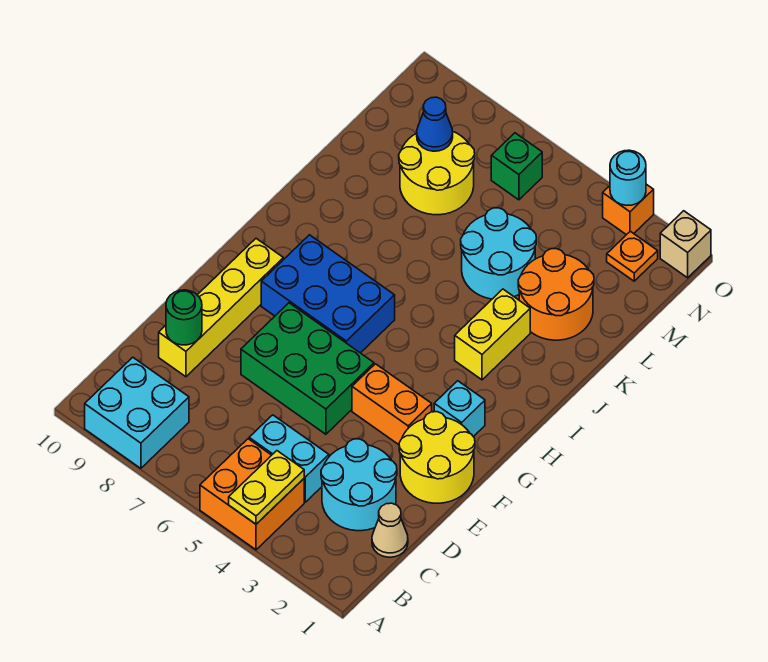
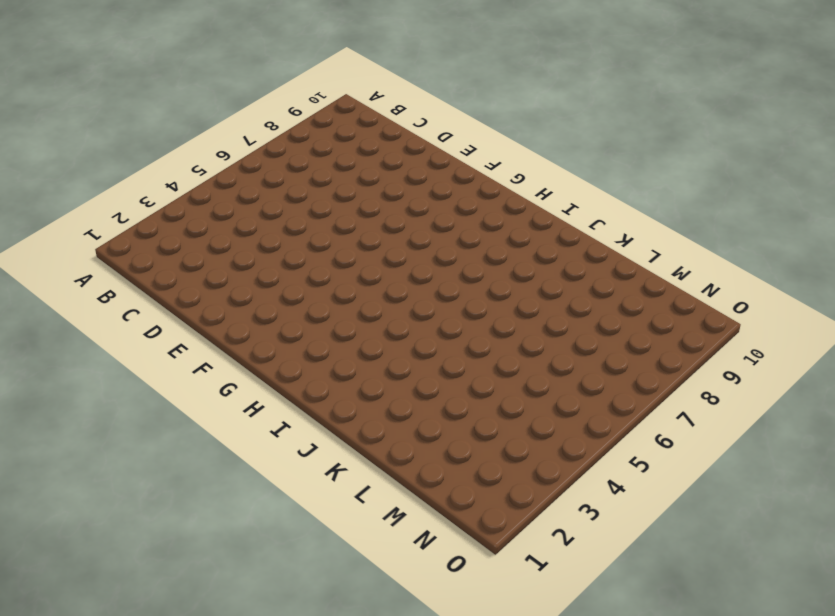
none -> orange brick A4:B5 level 1
none -> cyan brick A8:B9 level 1
none -> tan cone C1 level 1

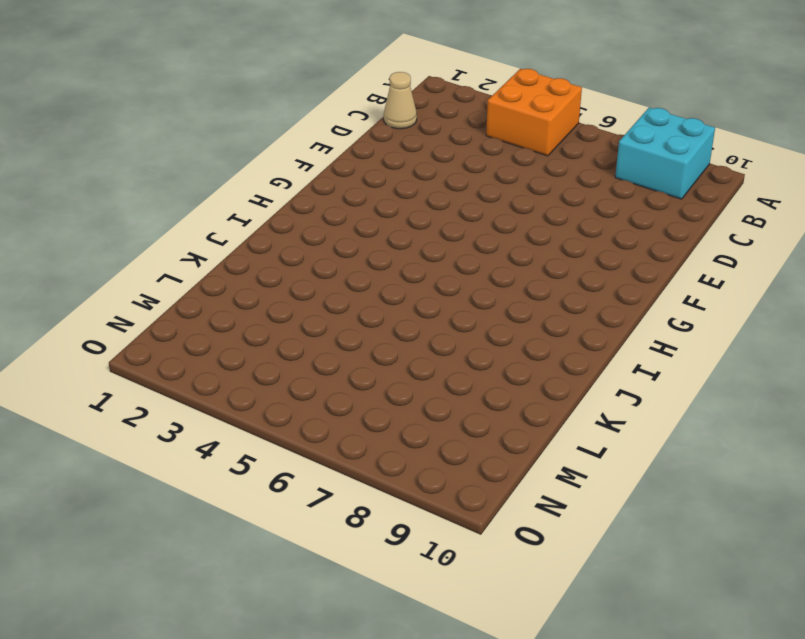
none -> cyan round brick C2:D3 level 1
none -> cyan brick C4:C5 level 1
none -> yellow brick D9:G9 level 1

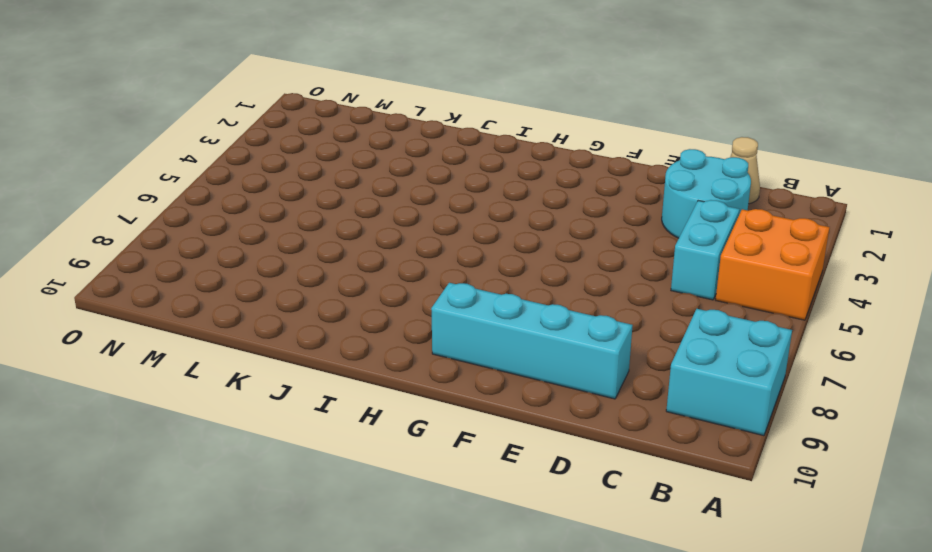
cyan brick D9:G9 level 1 -> yellow brick D9:G9 level 1
none -> yellow round brick E1:F2 level 1
none -> green brick E5:F7 level 1
none -> orange brick F3:F4 level 1

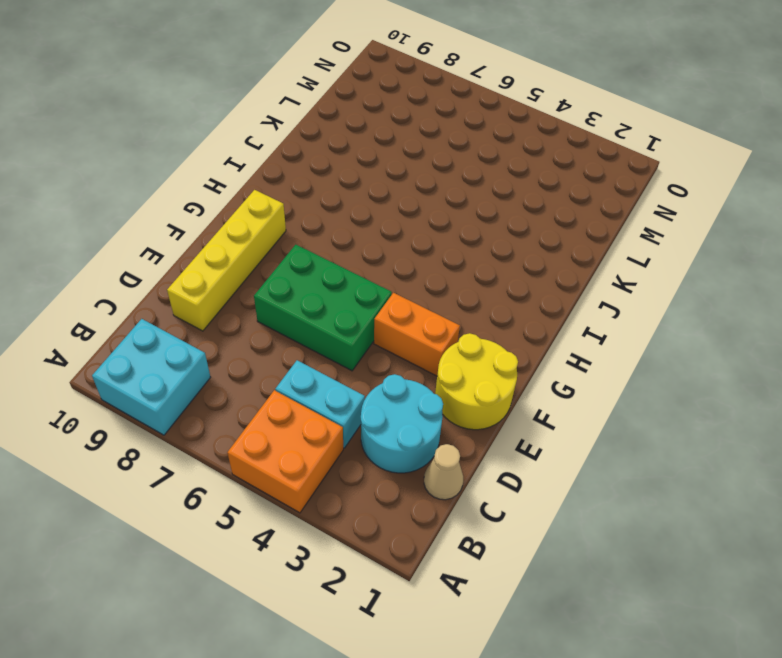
none -> cyan brick G2 level 1
none -> blue brick G6:H8 level 1
none -> yellow brick I3:J3 level 1

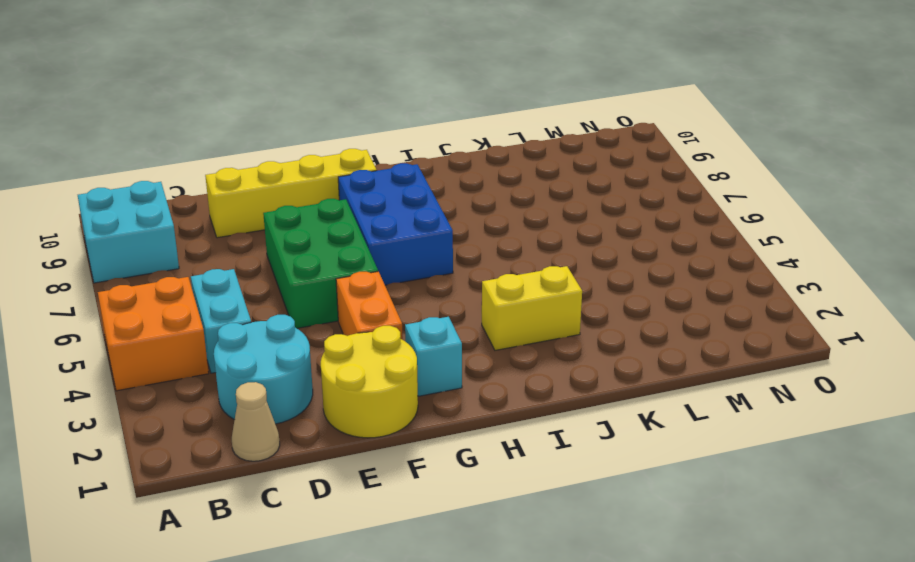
none -> orange round brick K2:L3 level 1
none -> cyan round brick K4:L5 level 1
none -> yellow round brick L7:M8 level 1

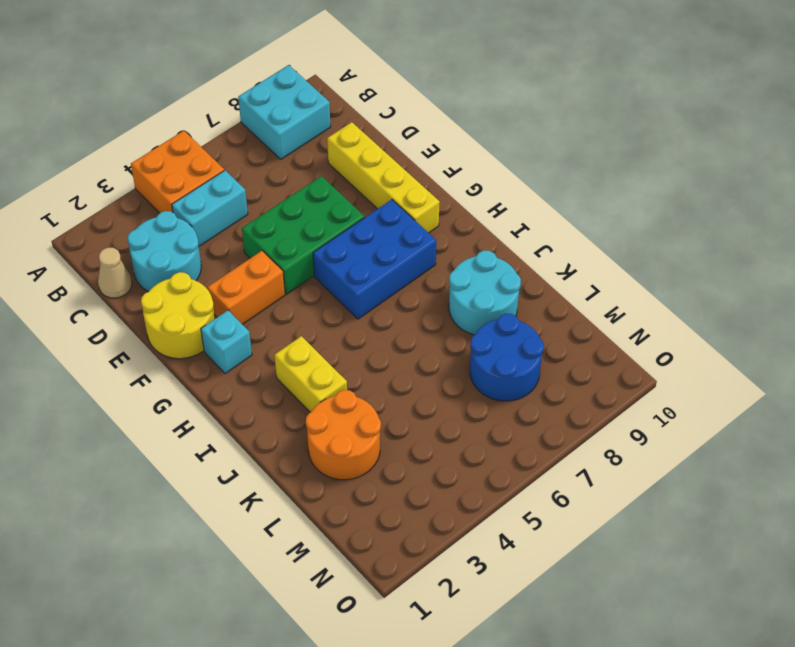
cyan round brick J8:K9 level 1 -> cyan round brick K4:L5 level 1
blue round brick L7:M8 level 1 -> yellow round brick L7:M8 level 1
none -> orange plate N2 level 1
none -> green brick N6 level 1
none -> tan brick O1 level 1

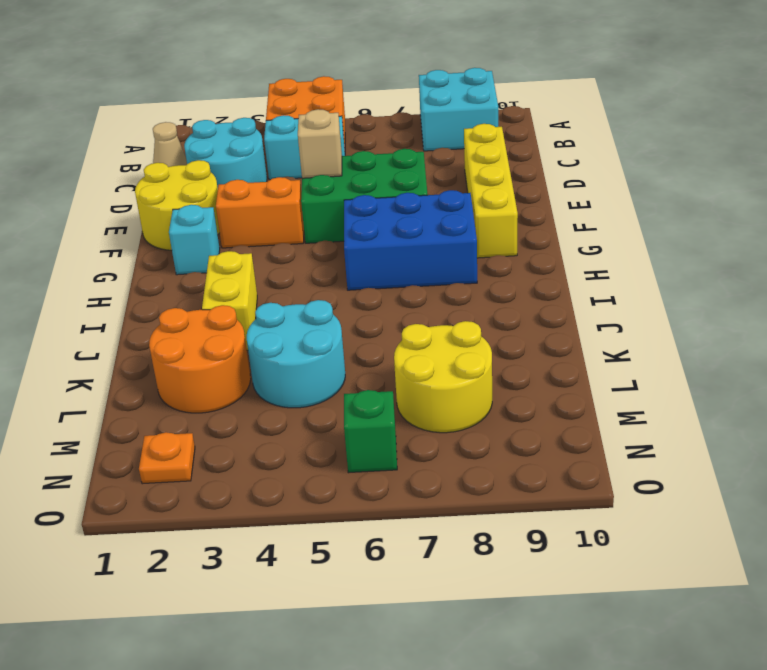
tan brick E5 level 2 -> tan brick O1 level 1
none -> orange brick O3 level 1
none -> yellow plate A4:B4 level 2
none -> green round brick D9 level 2

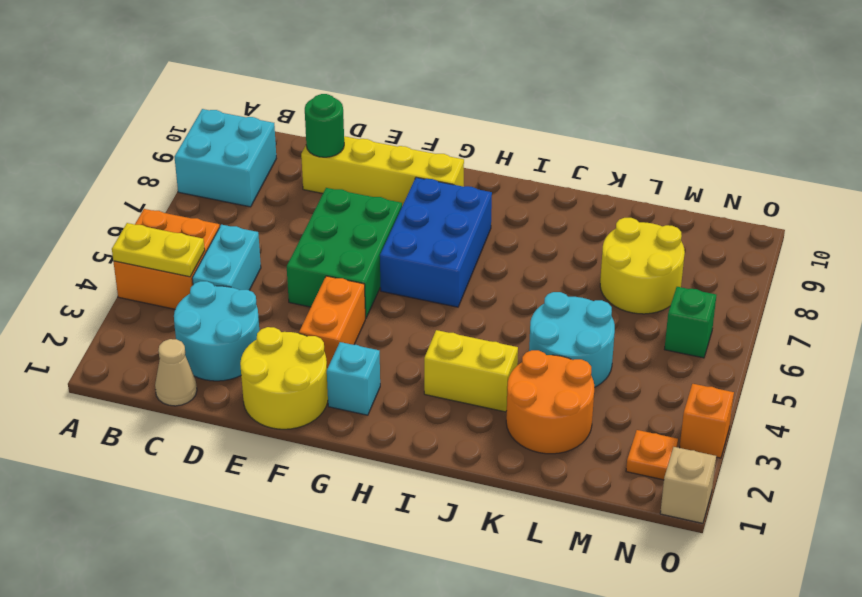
none -> blue cone M8 level 2
none -> cyan round brick O3 level 2

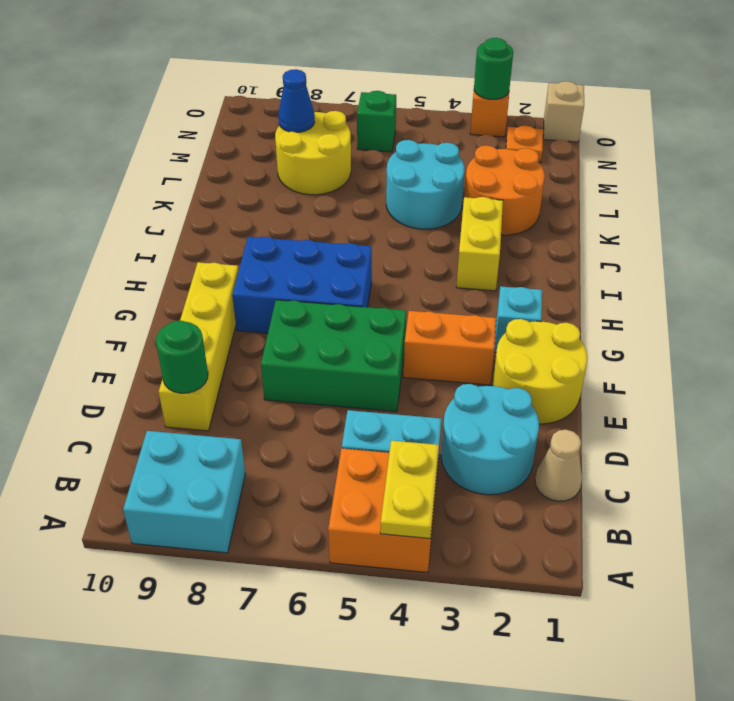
green round brick O3 level 2 -> cyan round brick O3 level 2

